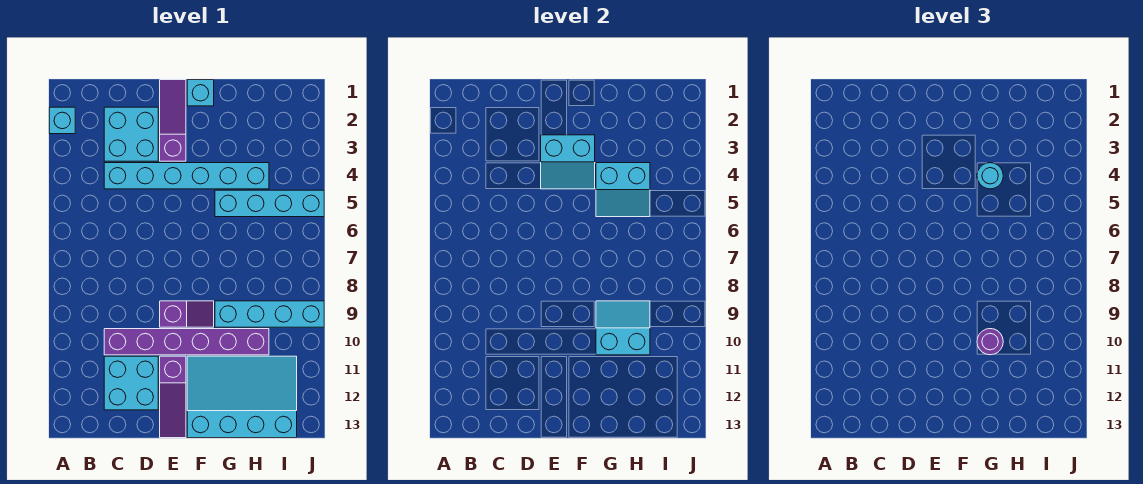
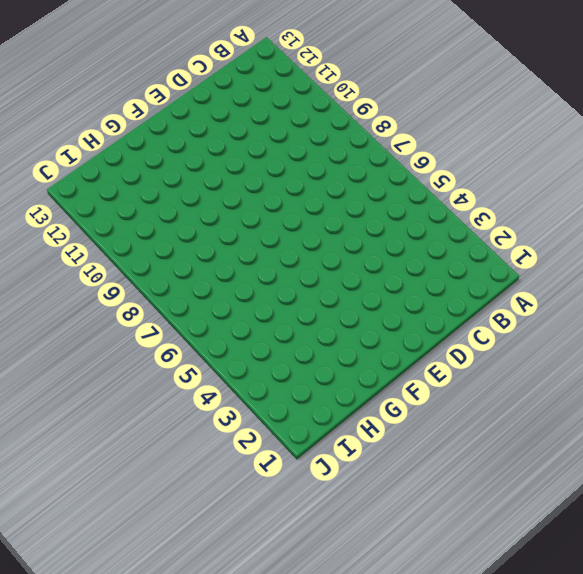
none -> cyan brick A2 level 1
none -> cyan brick C2:D3 level 1
none -> cyan brick C4:H4 level 1

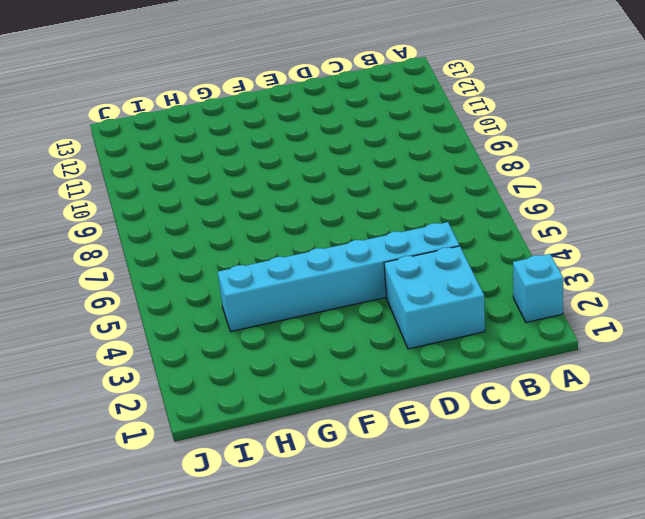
none -> purple brick C10:H10 level 1
none -> cyan brick C11:D12 level 1
none -> purple slope E1:E3 level 1 top 3

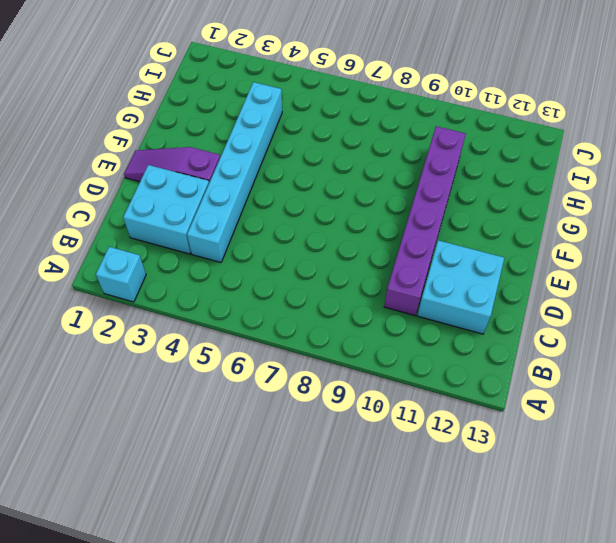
none -> purple slope E9:F9 level 1 top E
none -> purple slope E11:E13 level 1 top 11
none -> cyan brick F1 level 1

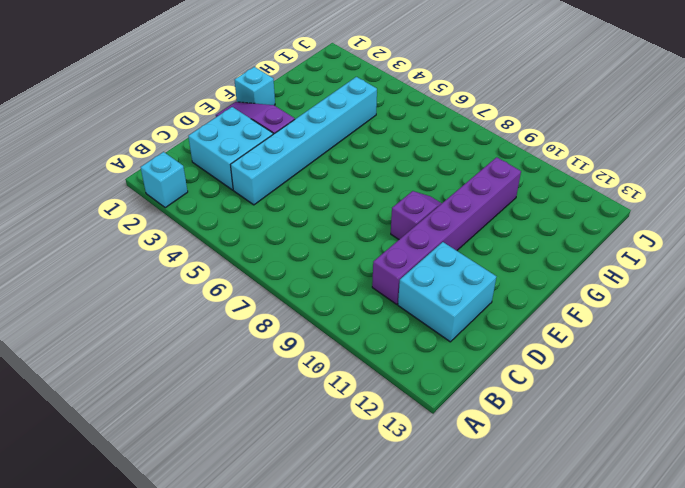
none -> purple slope E11:E13 level 1 top 11
none -> cyan slope F11:I13 level 1 top 13
none -> cyan brick G5:J5 level 1

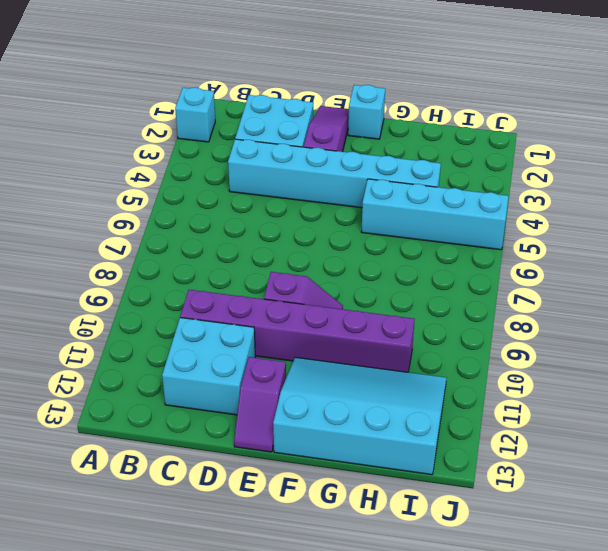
purple slope E12:E13 level 1 top 12 -> purple slope E11:E13 level 1 top 11
none -> cyan brick G9:J9 level 1
none -> cyan slope E3:F4 level 2 top 3
none -> cyan slope G4:H5 level 2 top 4

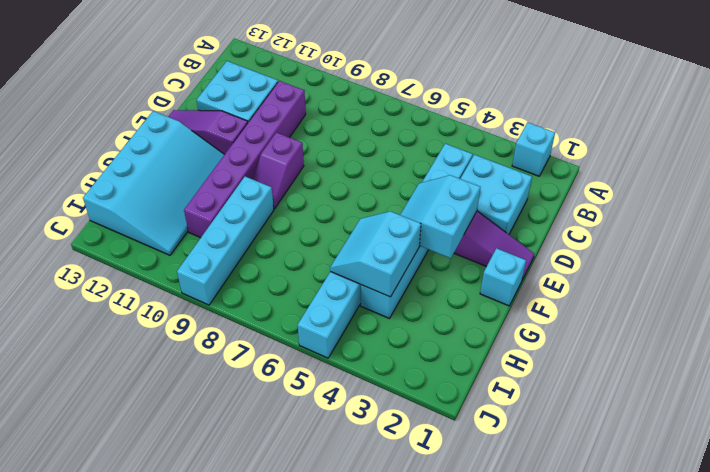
none -> cyan slope G9:H10 level 2 top 10
none -> cyan round brick G4 level 3
none -> purple round brick G10 level 3

